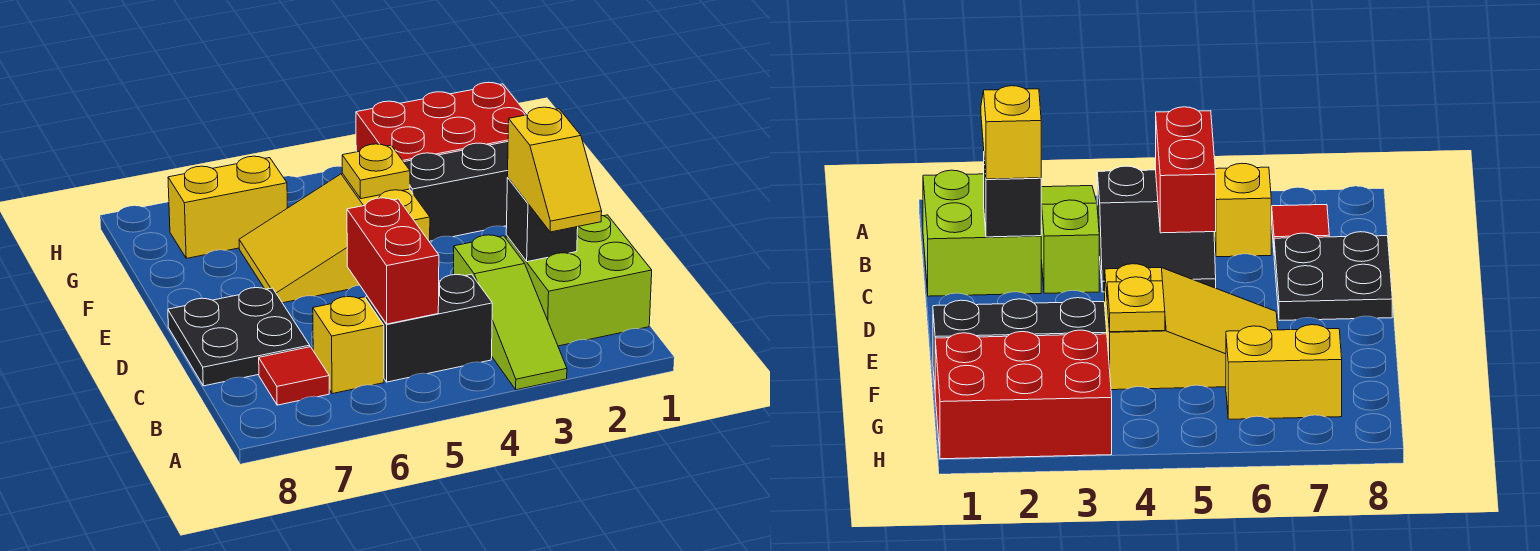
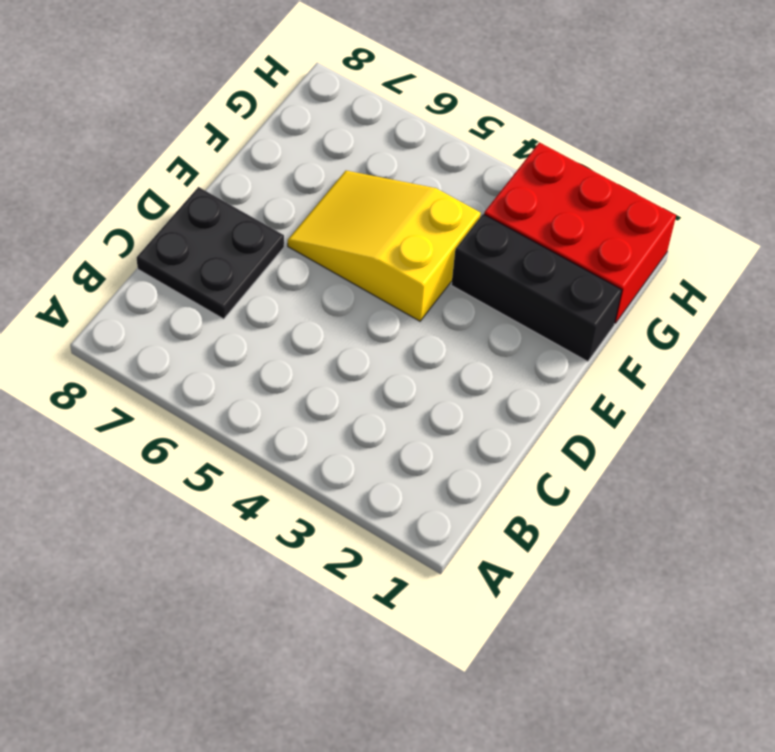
none -> lime slope A3:C3 level 1 top C
none -> lime brick B1:C2 level 1
none -> black slope B4:C5 level 1 top B

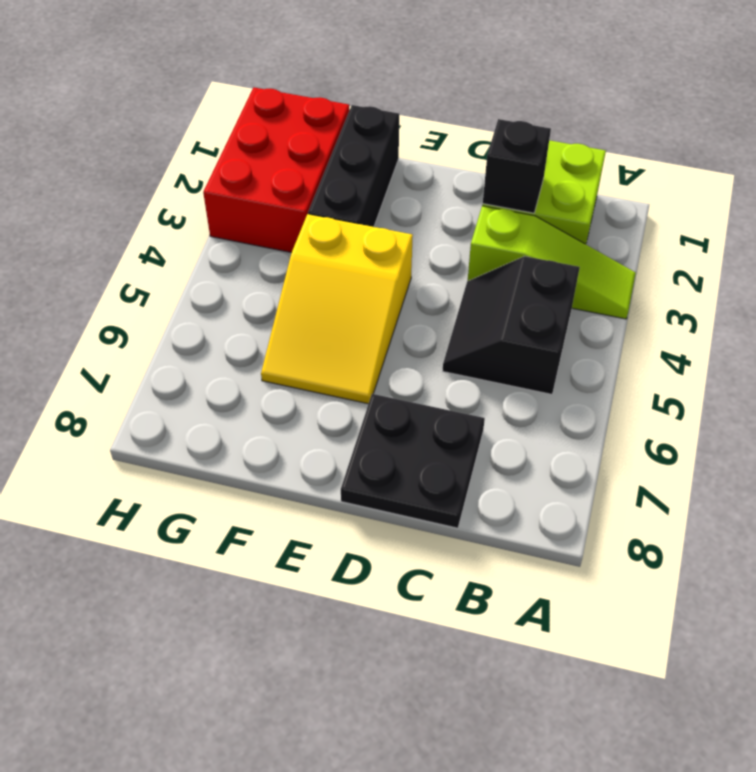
none -> yellow brick B6 level 1
none -> red tile B7 level 1
none -> yellow brick G6:G7 level 1

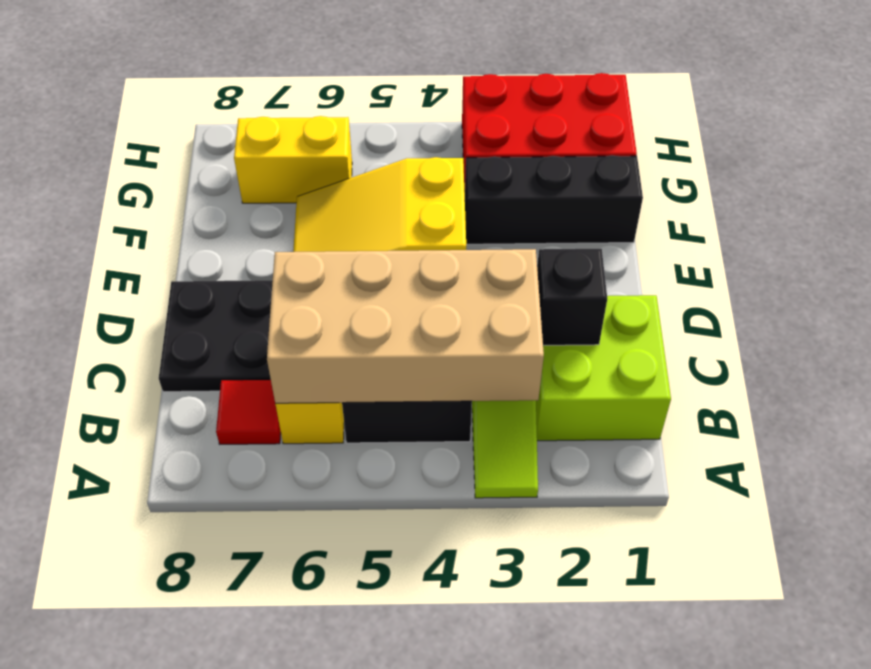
tan brick B3:C6 level 2 -> red brick B5:C5 level 2
none -> yellow plate F4 level 2
none -> yellow slope B2:C2 level 3 top C

